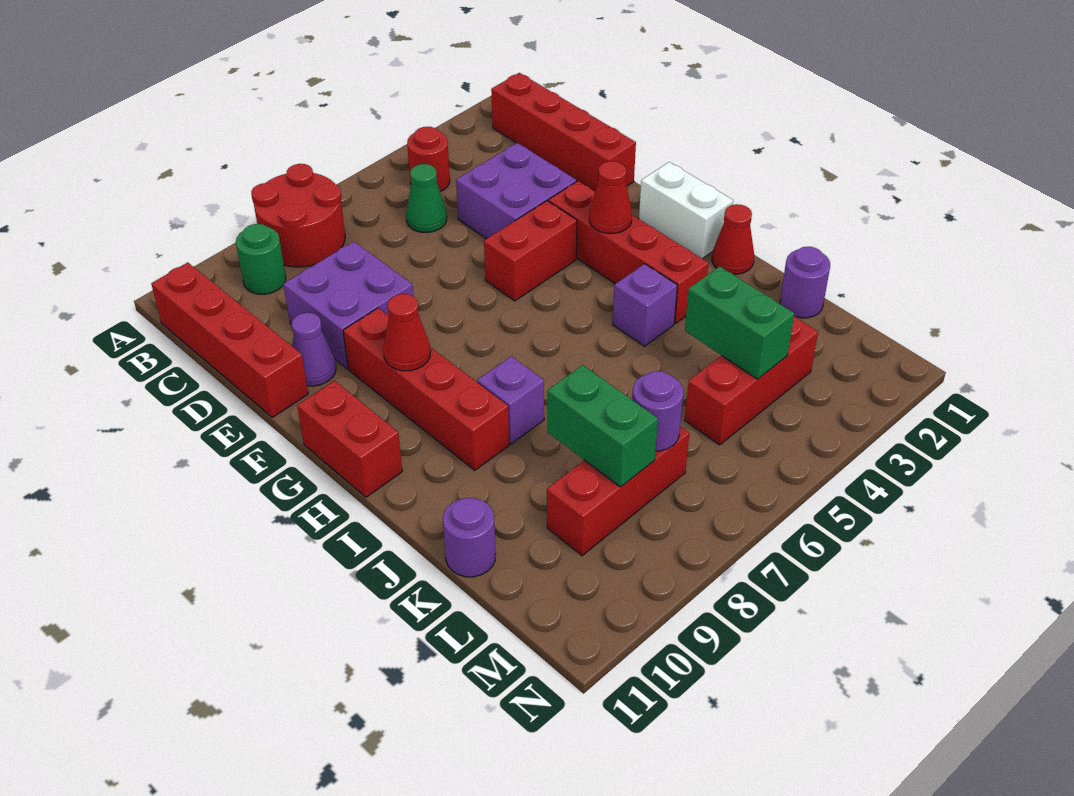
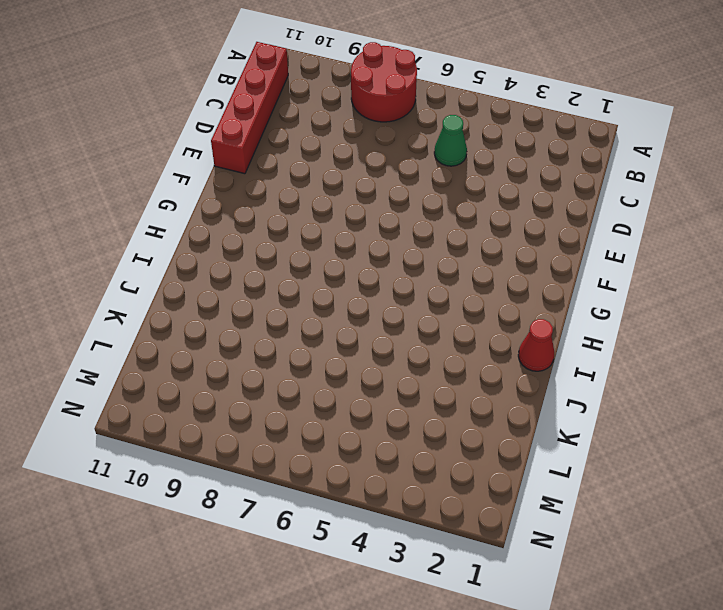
none -> red brick B1:E1 level 1
none -> red round brick B4 level 1
none -> green round brick B9 level 1

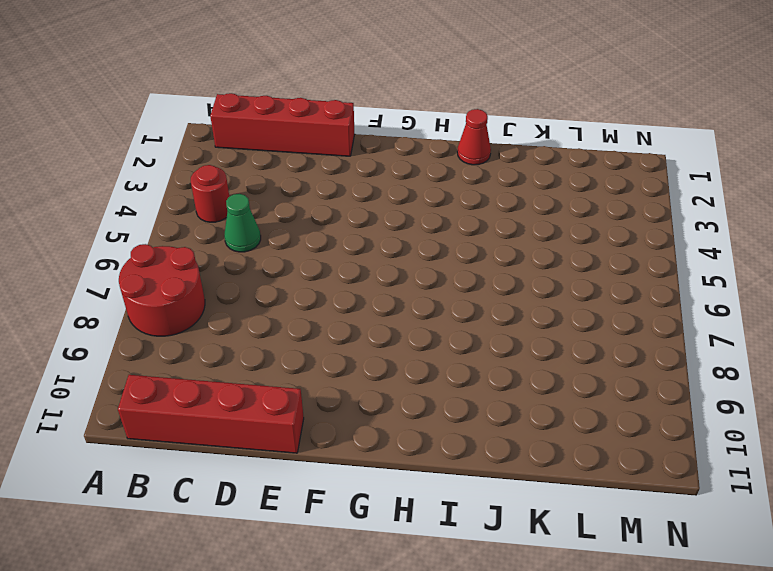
none -> green round brick B9 level 1
none -> purple brick D3:E4 level 1
none -> purple brick D8:E9 level 1

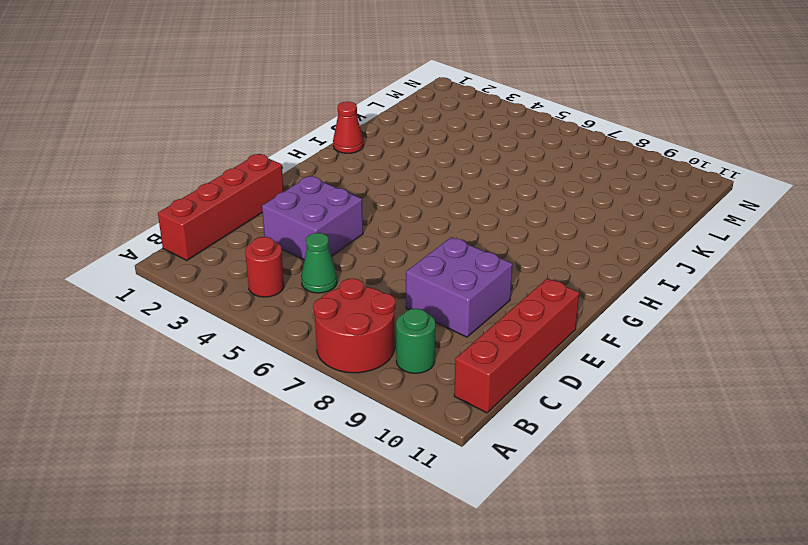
none -> purple cone E10 level 1
none -> red brick F3:I3 level 1
none -> red brick F4:F5 level 1

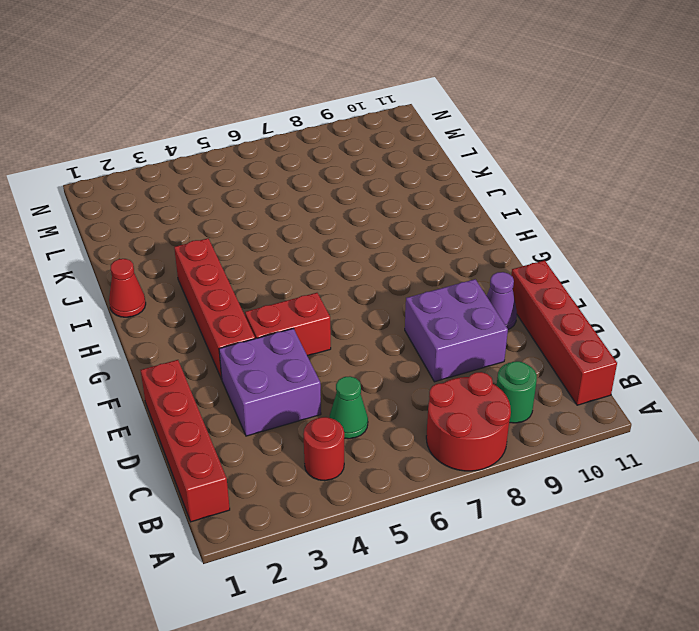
none -> red brick F9:I9 level 1
none -> white brick G1:H1 level 1
none -> red brick G11:H11 level 1

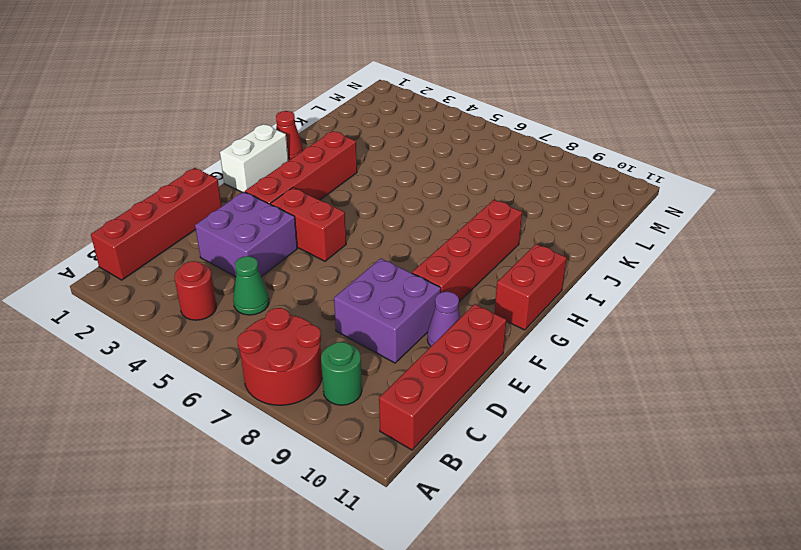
none -> purple brick I4 level 1
none -> purple brick I8 level 1
none -> purple round brick K1 level 1

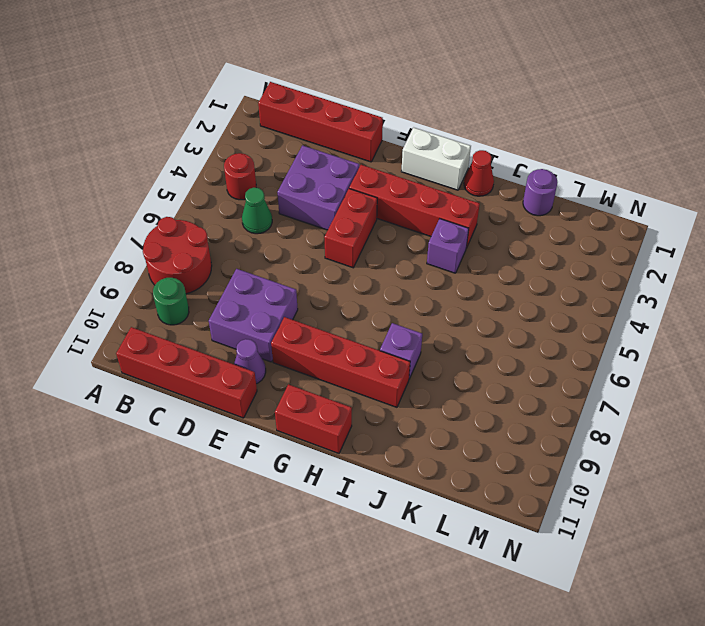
none -> purple round brick K11 level 1
none -> red brick L3:L5 level 1
none -> red brick L7:L9 level 1

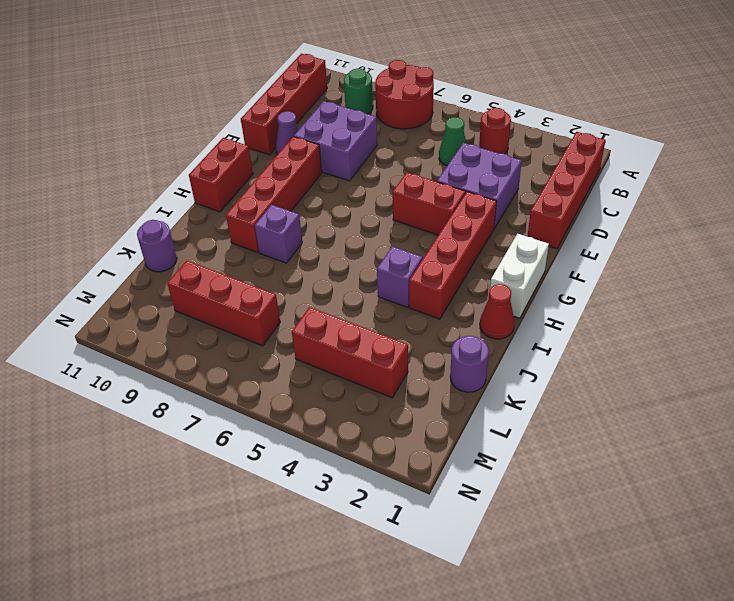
none -> red cone G3 level 2
none -> red cone G9 level 2
none -> green brick K4:L4 level 2

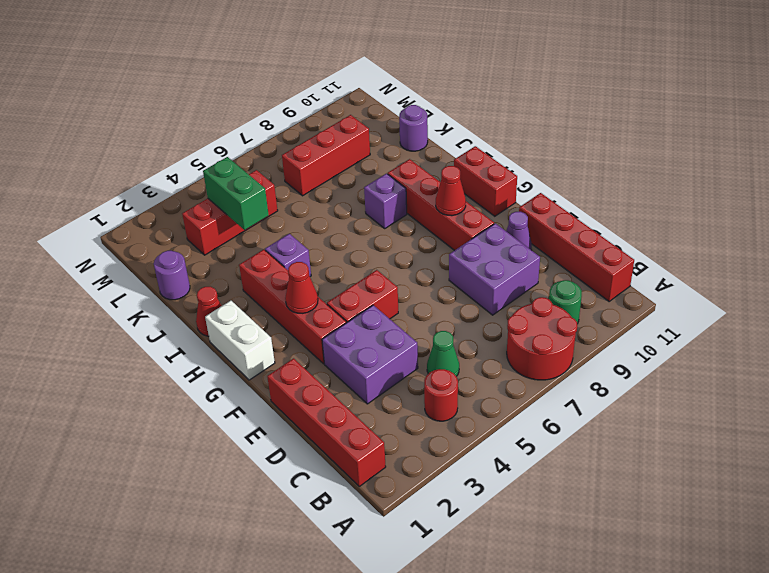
none -> green brick K8:L8 level 2
none -> purple round brick L7 level 2

